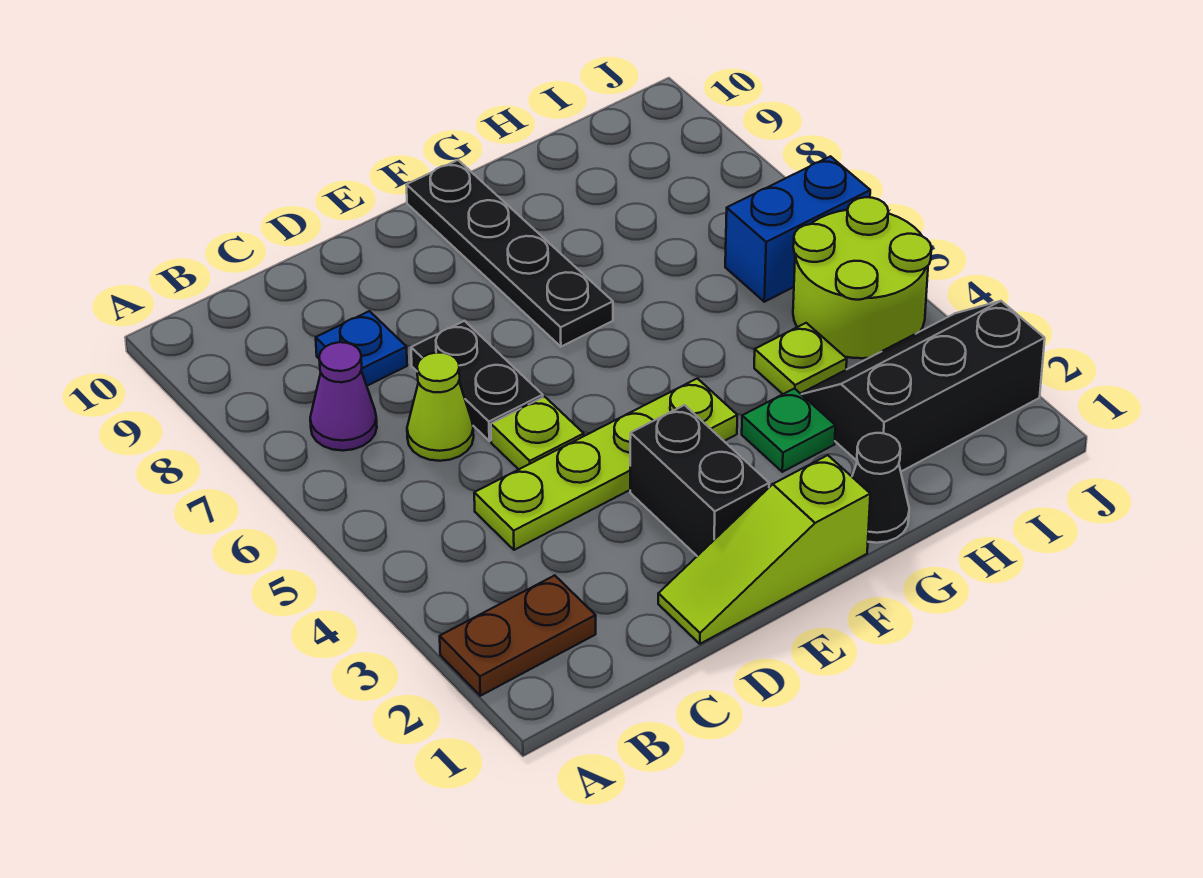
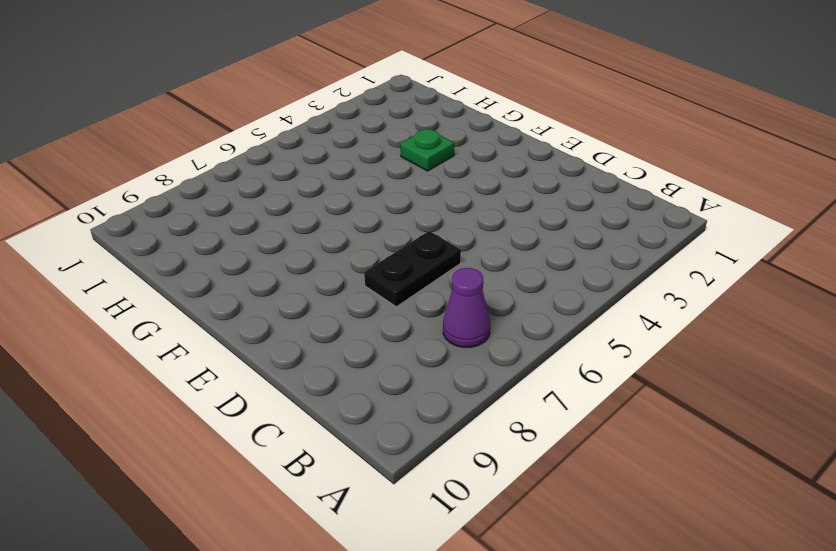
none -> brown plate A2:B2 level 1
none -> lime plate C4:F4 level 1
none -> lime cone C6 level 1

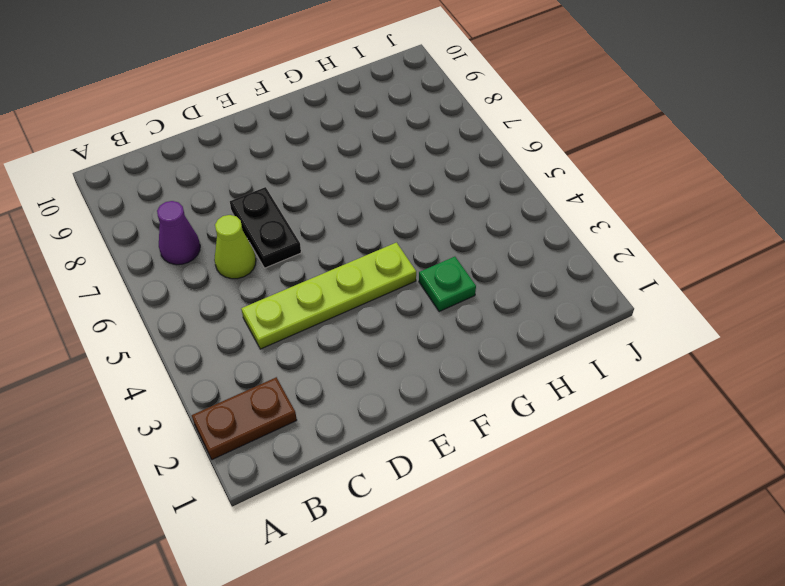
none -> blue plate C8 level 1
none -> lime slope D1:F1 level 1 top F
none -> lime plate D5 level 1

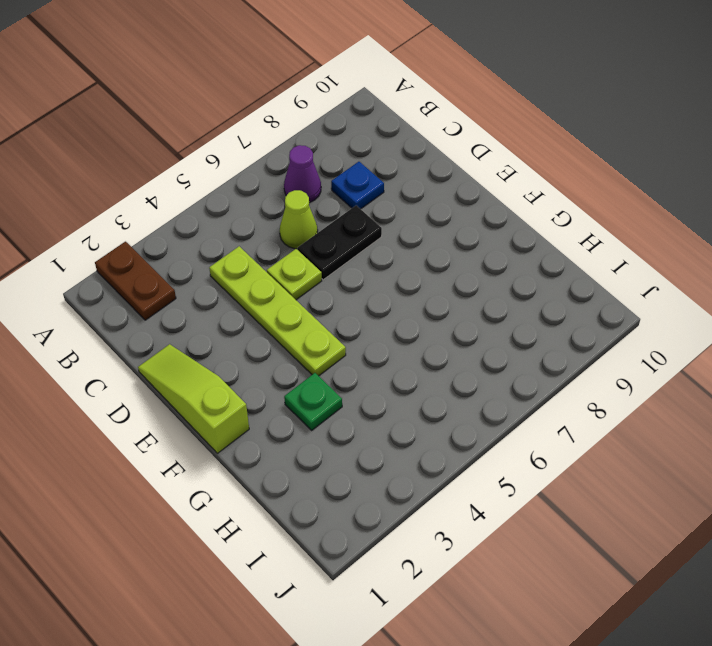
none -> black brick E2:E3 level 1
none -> black plate F7:F10 level 1
none -> black cone G1 level 1

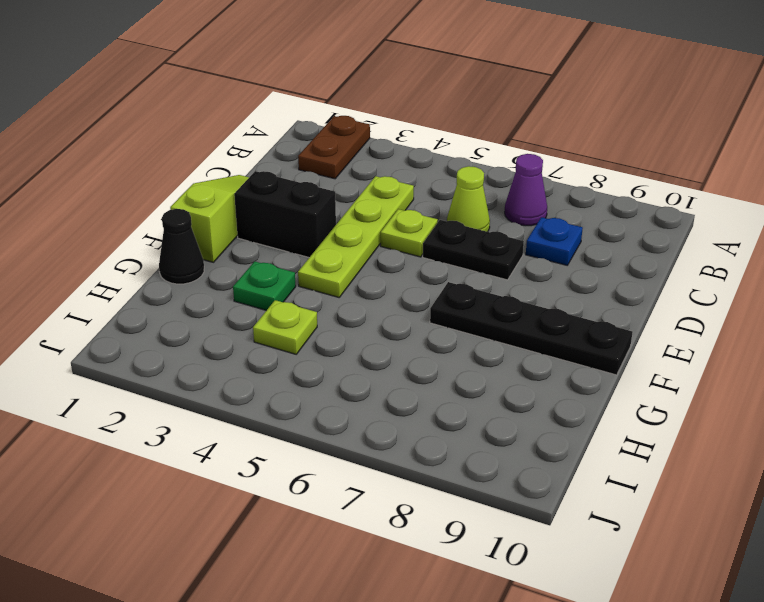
none -> black slope H2:J3 level 1 top 2
none -> lime round brick I4:J5 level 1
none -> blue brick I6:J6 level 1

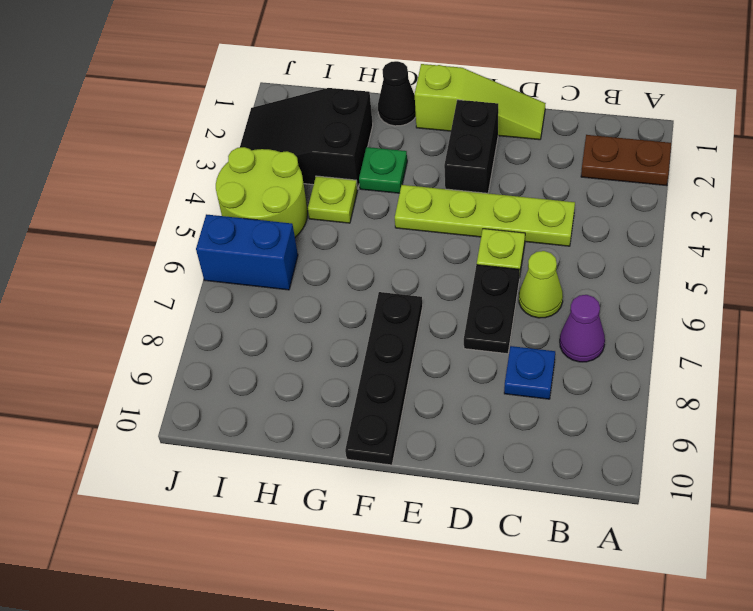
black slope H2:J3 level 1 top H -> black slope H2:J3 level 1 top 2

